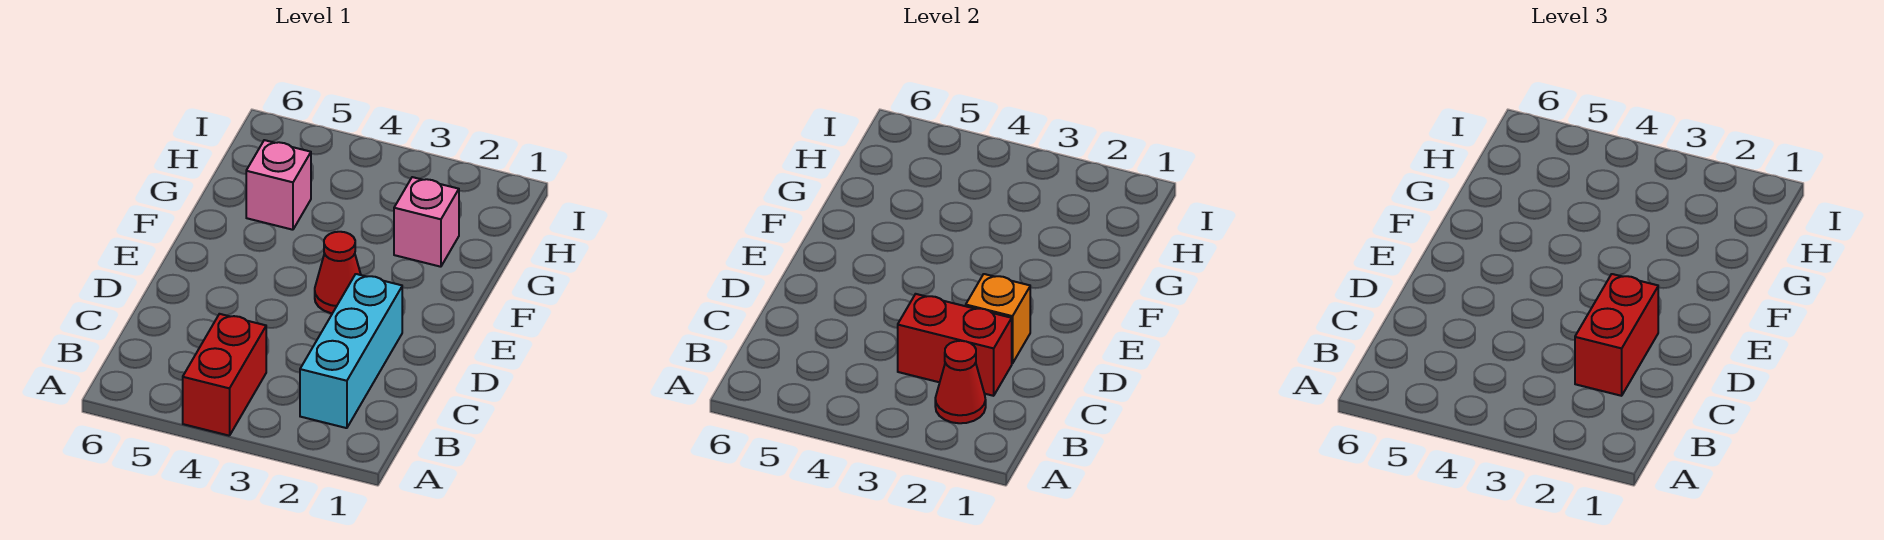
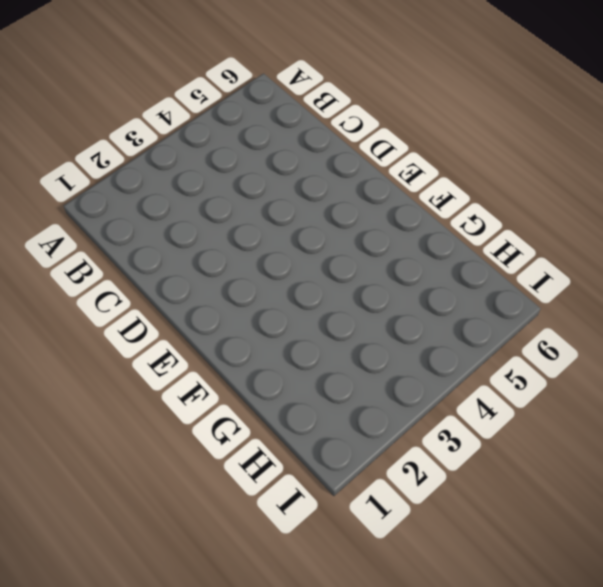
none -> red brick A4:B4 level 1
none -> cyan brick B2:D2 level 1

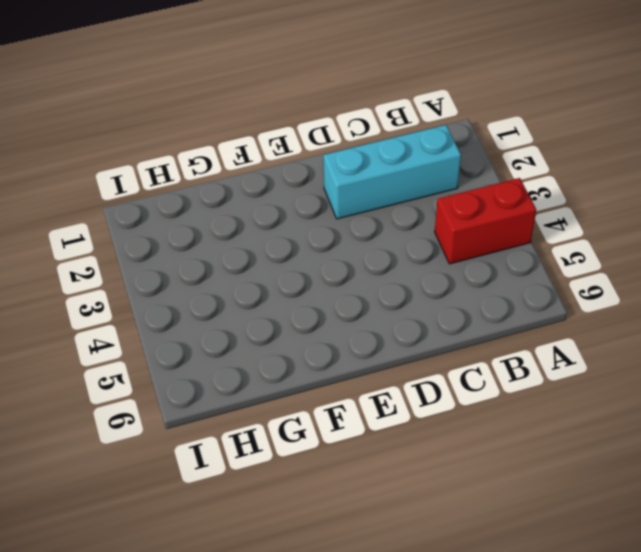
none -> red cone E3 level 1
none -> pink brick G2 level 1

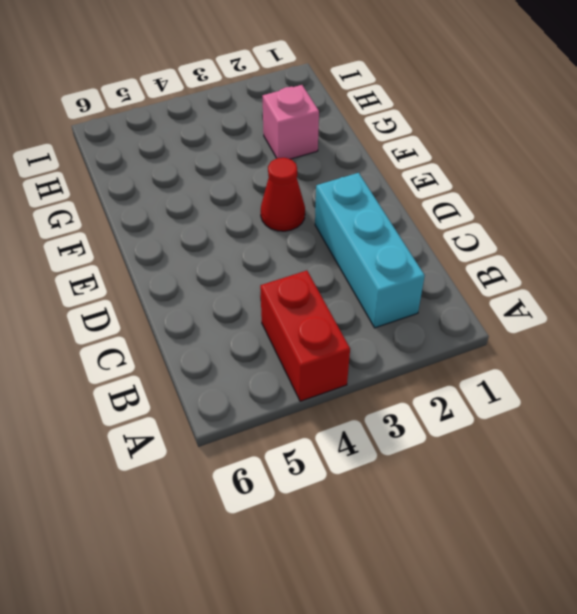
none -> pink brick G5 level 1
none -> red cone B2 level 2

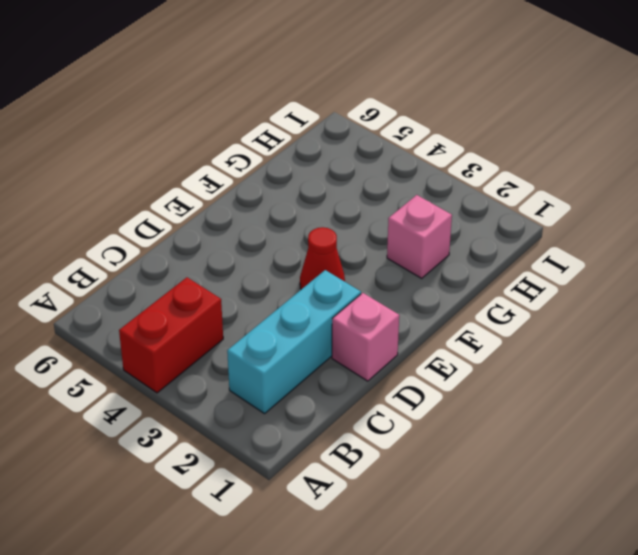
pink brick D1 level 1 -> pink brick G5 level 1
none -> red cone B2 level 2
none -> red brick C2:C3 level 2

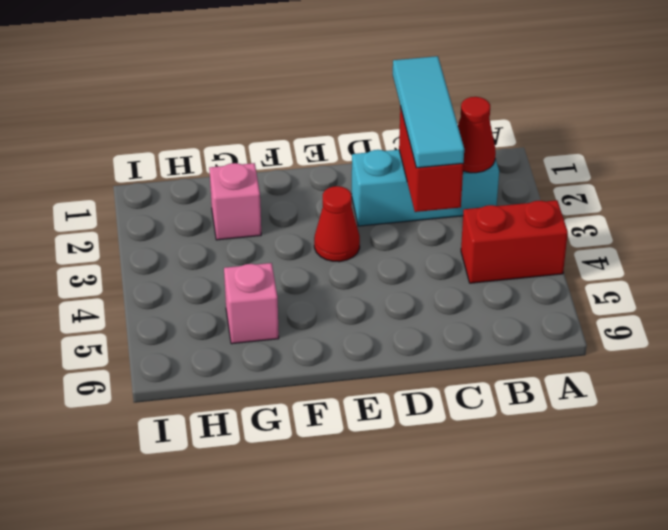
cyan tile C1:C3 level 3 -> red brick C2:D2 level 3
none -> orange brick D2 level 2

